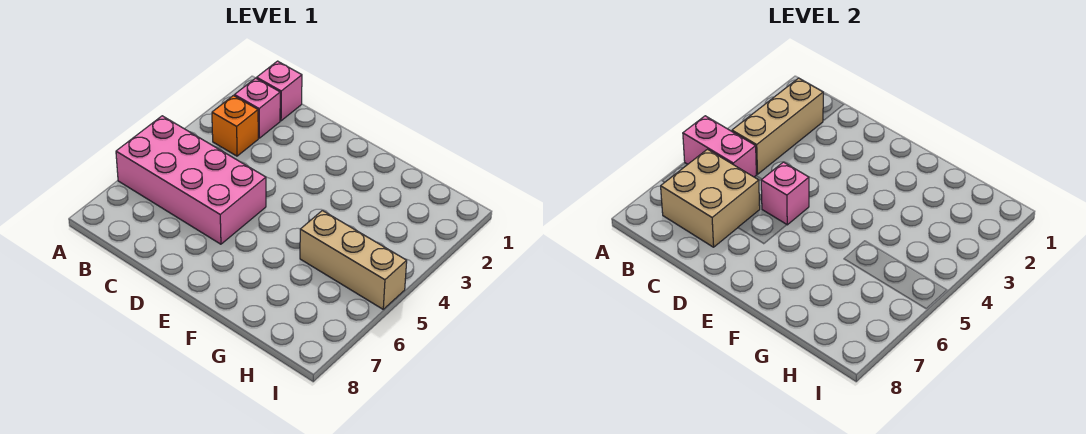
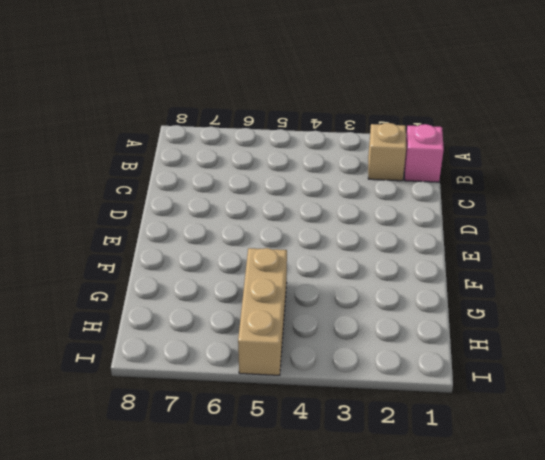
tan brick B2 level 1 -> pink brick B2 level 1
none -> pink brick A5:D6 level 1
none -> orange brick B3 level 1

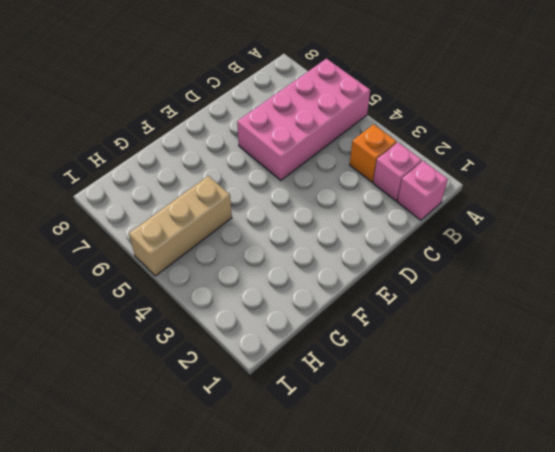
none -> pink brick A5:B5 level 2
none -> tan brick B2:B4 level 2

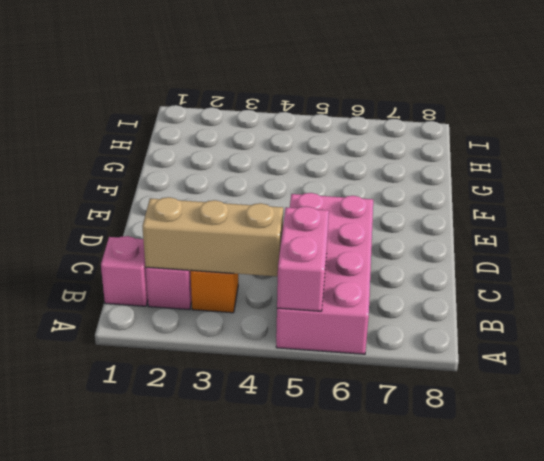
none -> tan brick G5:I5 level 1
none -> tan brick B6:C7 level 2

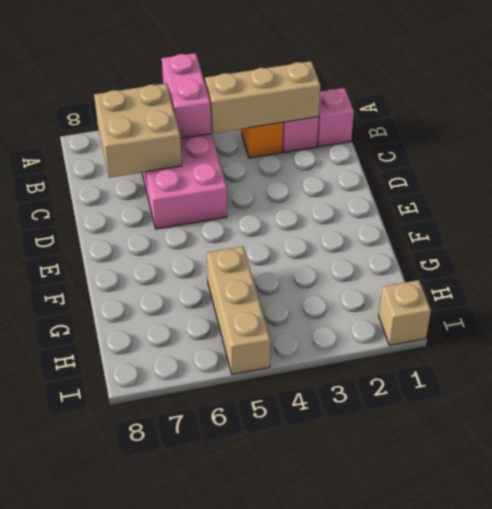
tan brick I1 level 1 -> none
none -> pink brick D5 level 2

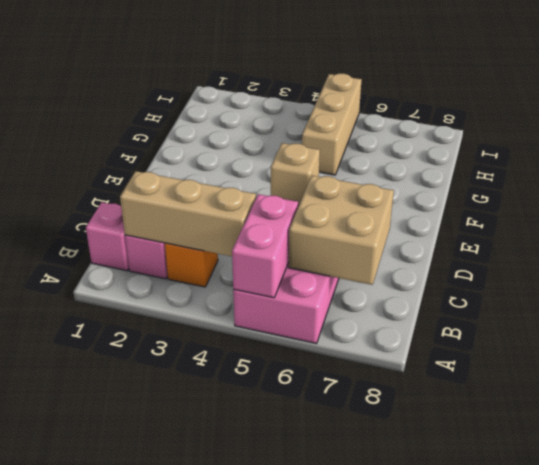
tan brick D5 level 2 -> pink brick D5 level 2

